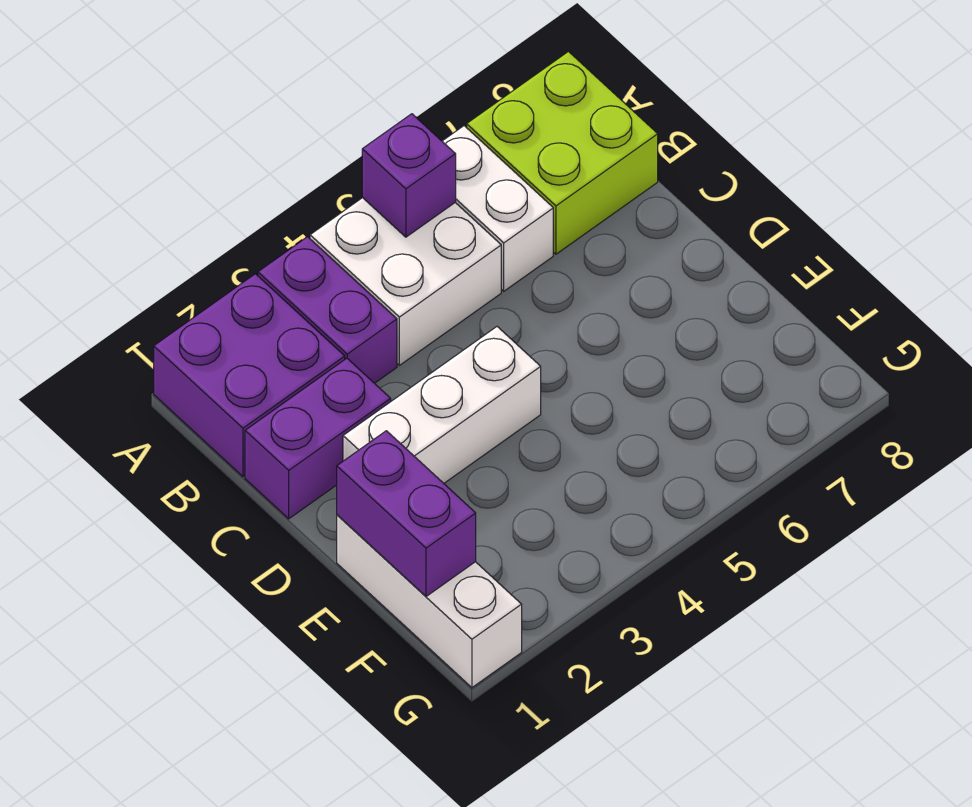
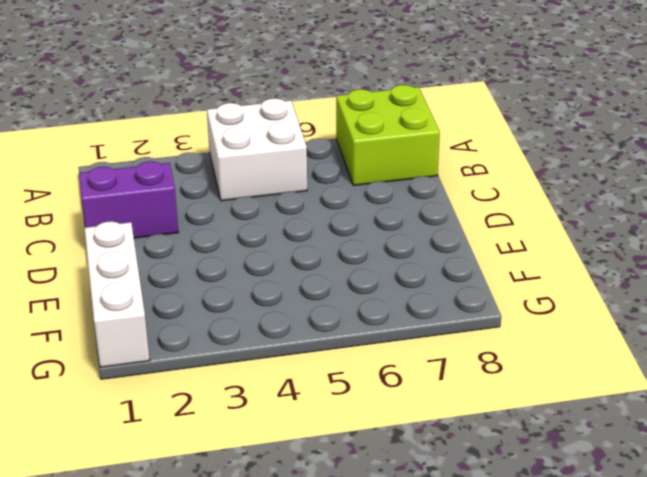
none -> purple brick A1:B2 level 1
none -> purple brick A3:B3 level 1

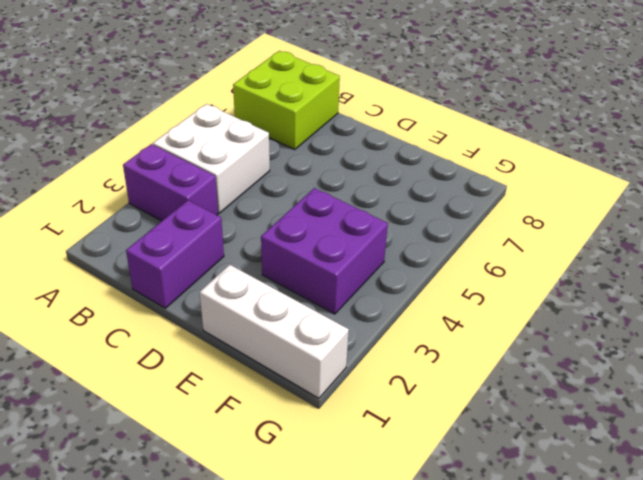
purple brick E3:F4 level 1 -> purple brick A1:B2 level 1
none -> white brick A6:B6 level 1
none -> white brick D2:D4 level 1

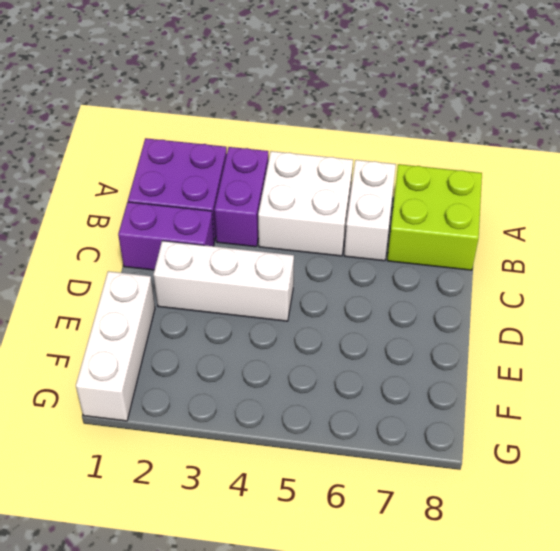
none -> purple brick A5 level 2
none -> purple brick E1:F1 level 2

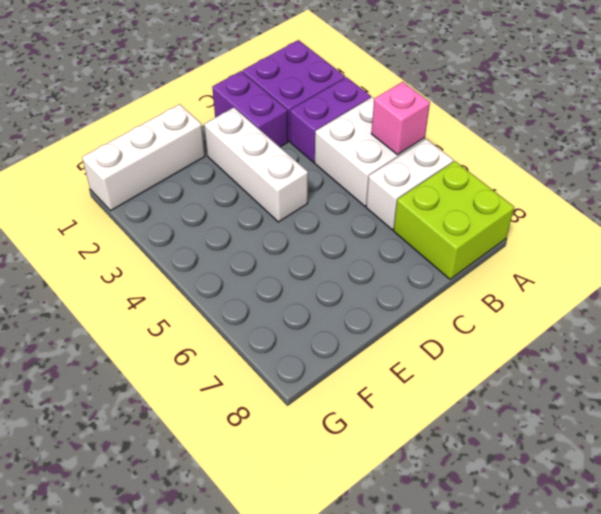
pink brick A5 level 2 -> purple brick A5 level 2
none -> purple brick E1:F1 level 2

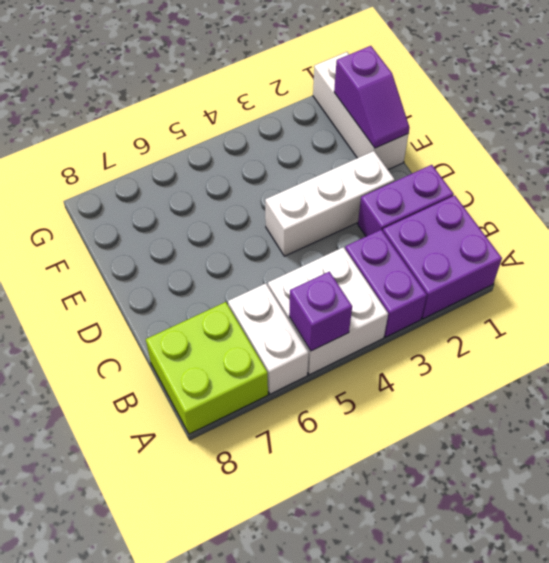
purple slope E1:F1 level 2 top F -> purple brick E1:F1 level 2

